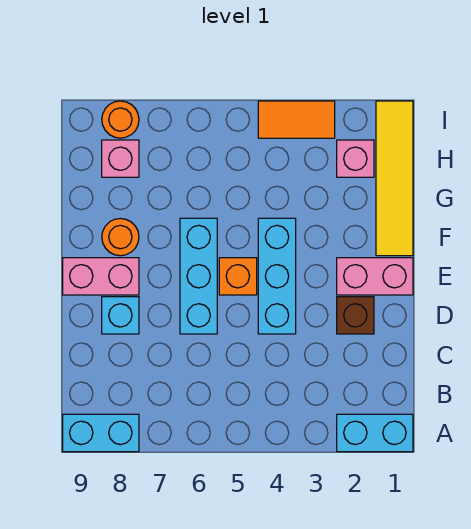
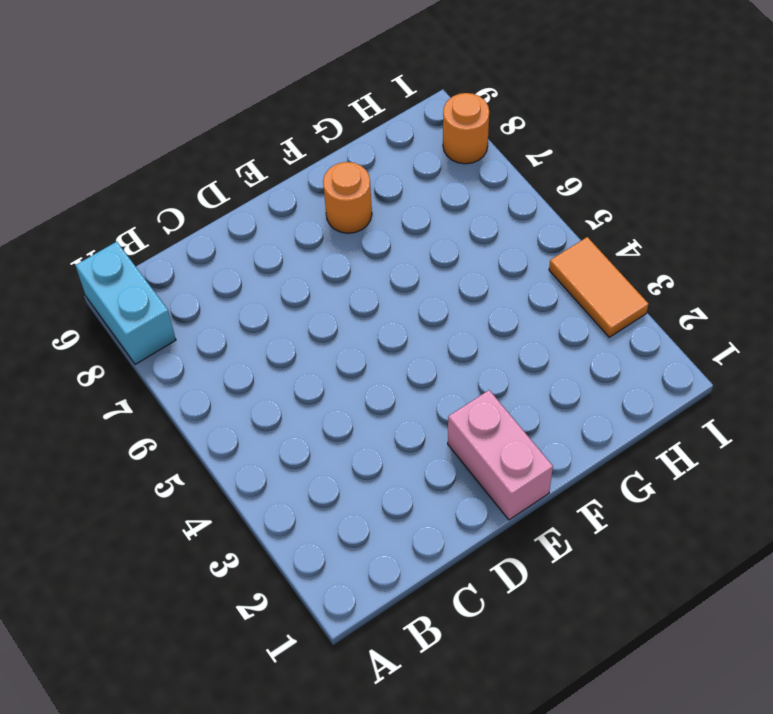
none -> cyan brick A1:A2 level 1
none -> brown brick D2 level 1
none -> cyan brick D4:F4 level 1

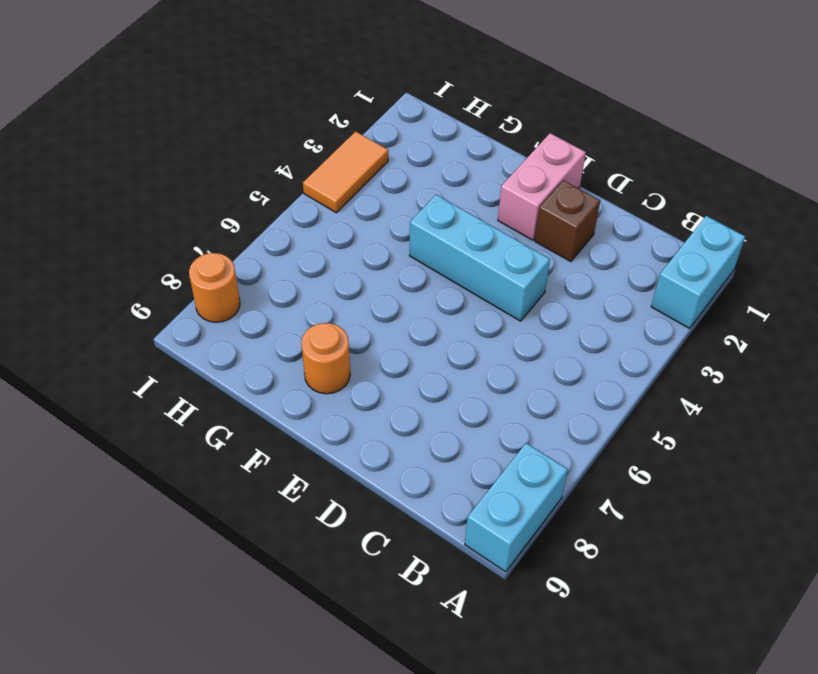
none -> cyan brick D6:F6 level 1
none -> cyan brick D8 level 1
none -> orange brick E5 level 1

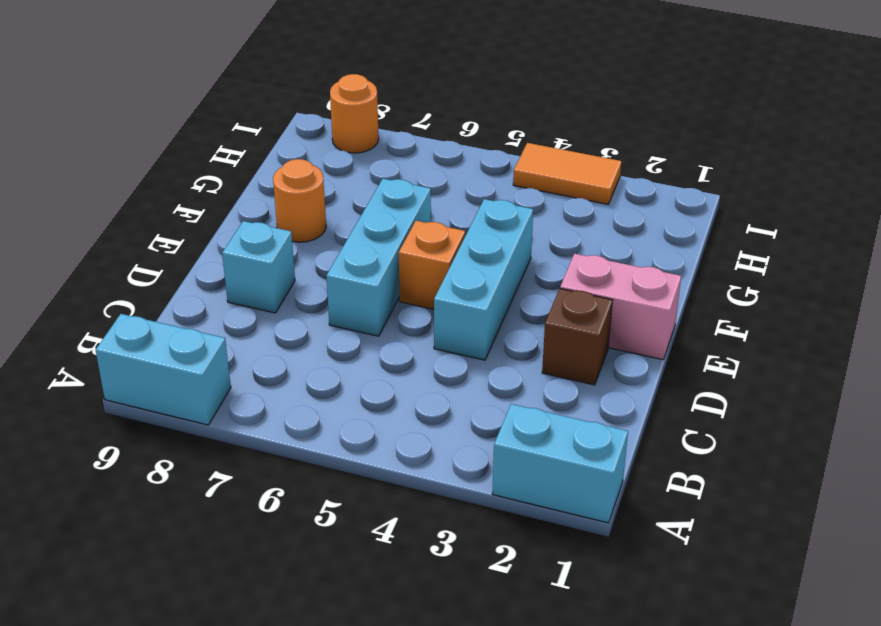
none -> pink brick E8:E9 level 1
none -> yellow tile F1:I1 level 1
none -> pink brick H2 level 1

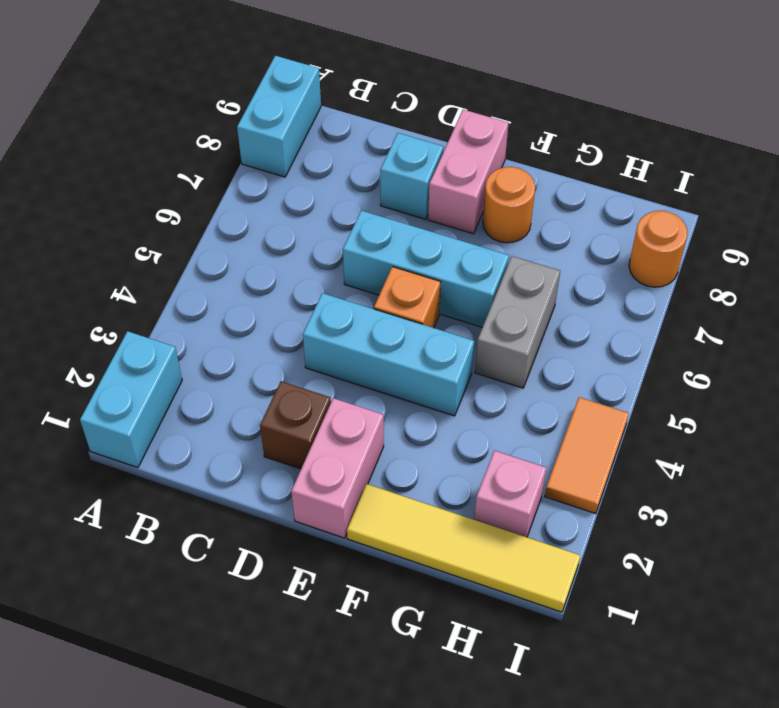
grey brick G5:G6 level 1 -> none
none -> pink brick H8 level 1

